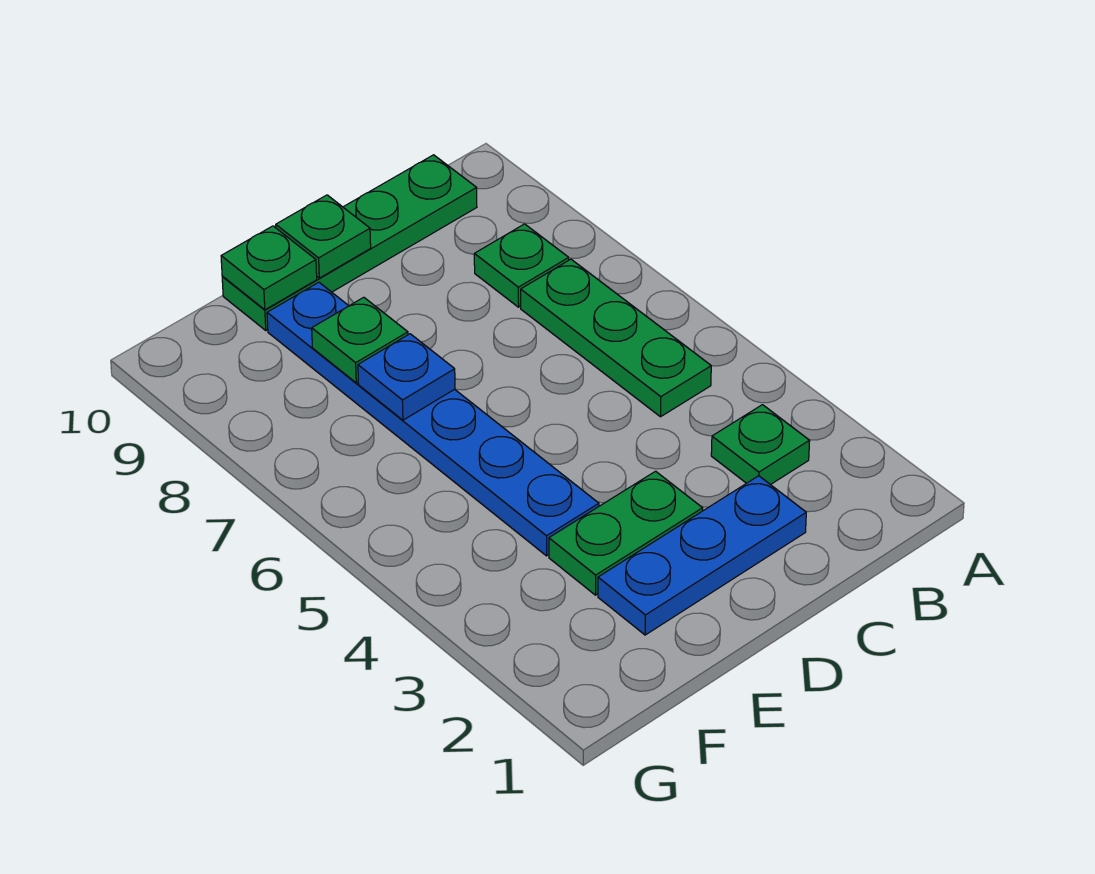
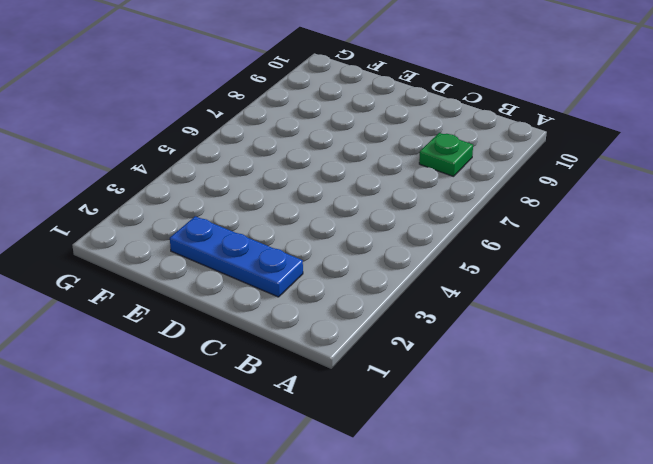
none -> green plate B3 level 1
none -> green plate B5:B7 level 1

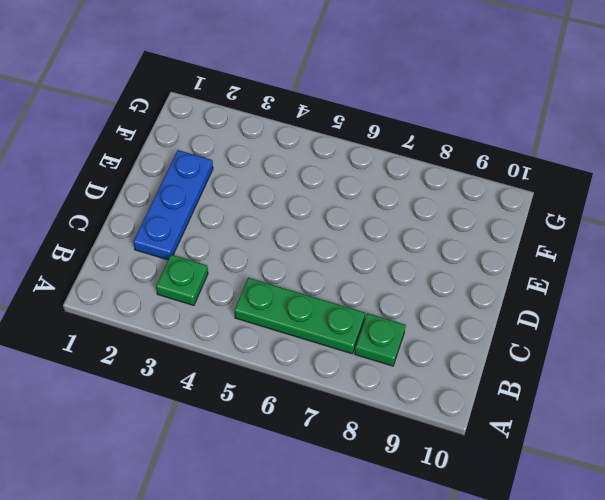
none -> green plate B10:E10 level 1
none -> green plate D3:E3 level 1

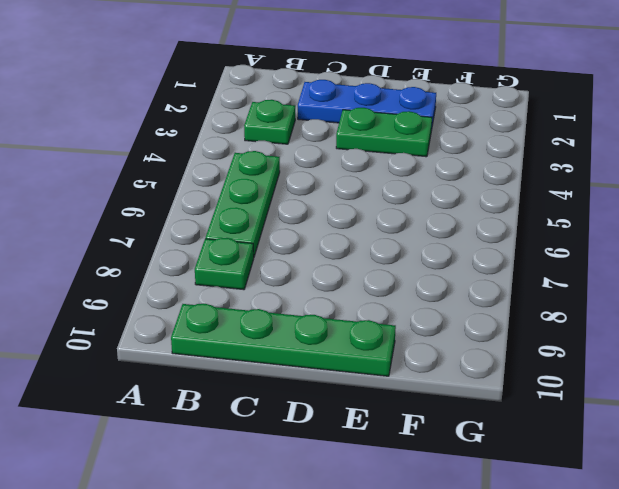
none -> blue plate E4:E9 level 1
none -> green plate D10 level 2

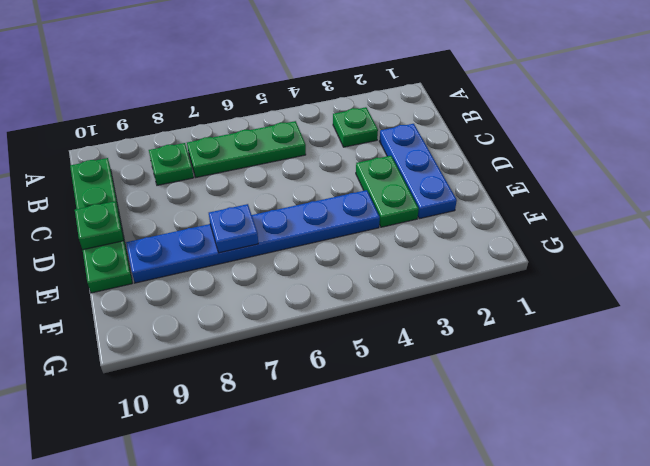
none -> green plate E8 level 2
none -> green plate E10 level 2

